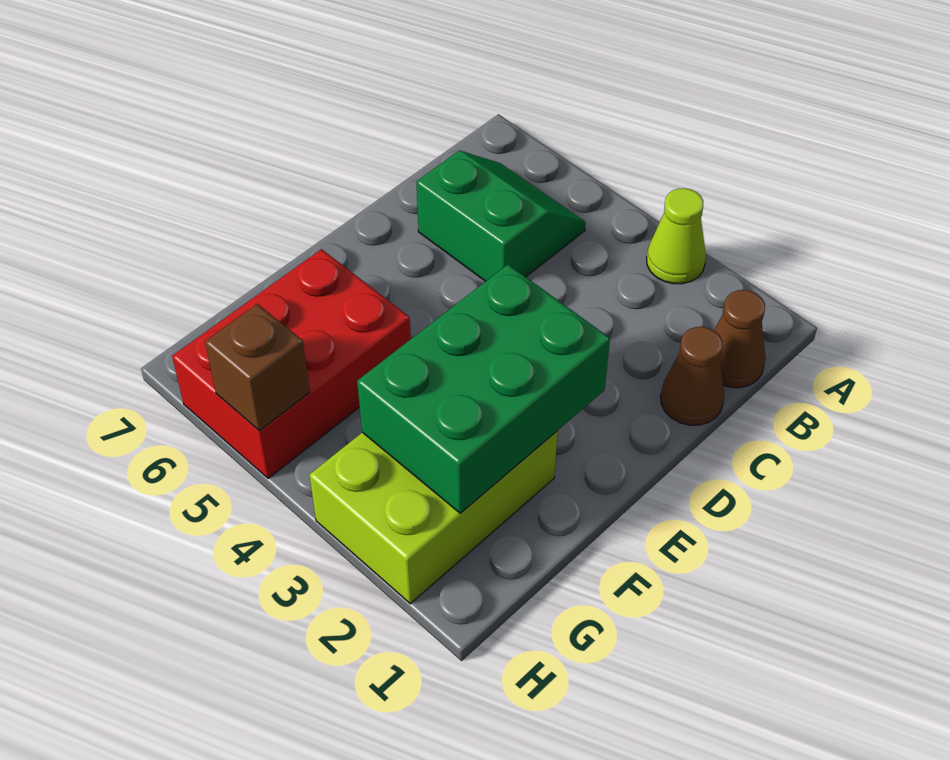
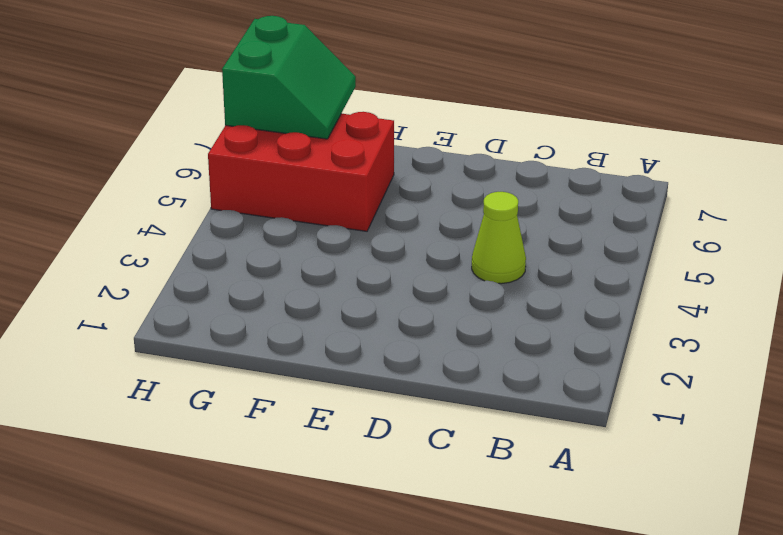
lime cone C4 level 1 -> lime cone A3 level 1
green slope G6:H7 level 2 top H -> green slope B5:C6 level 1 top C
none -> brown cone B1 level 1
none -> brown cone C1 level 1

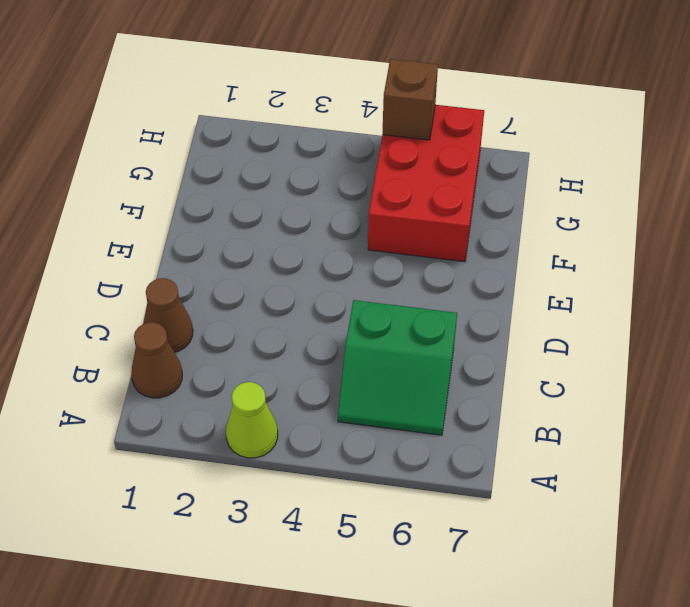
none -> lime brick F2:H3 level 1
none -> green brick E2:G3 level 2

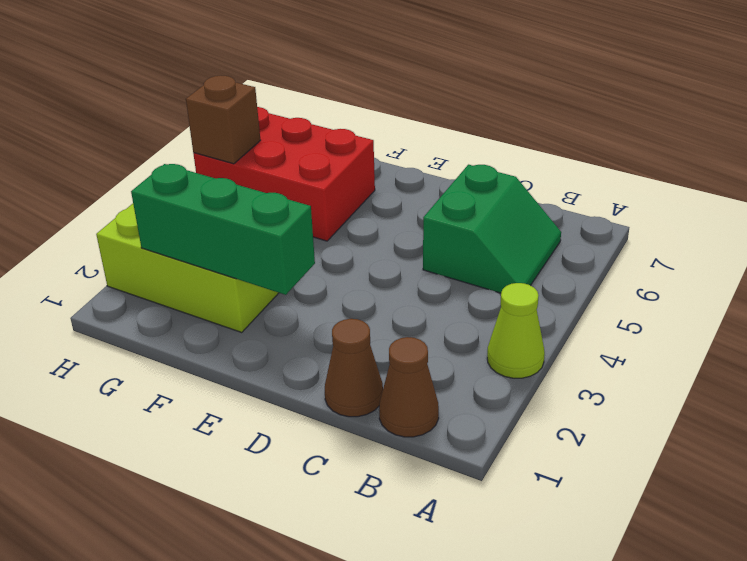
green brick E2:G2 level 2 -> green brick E2:G3 level 2

